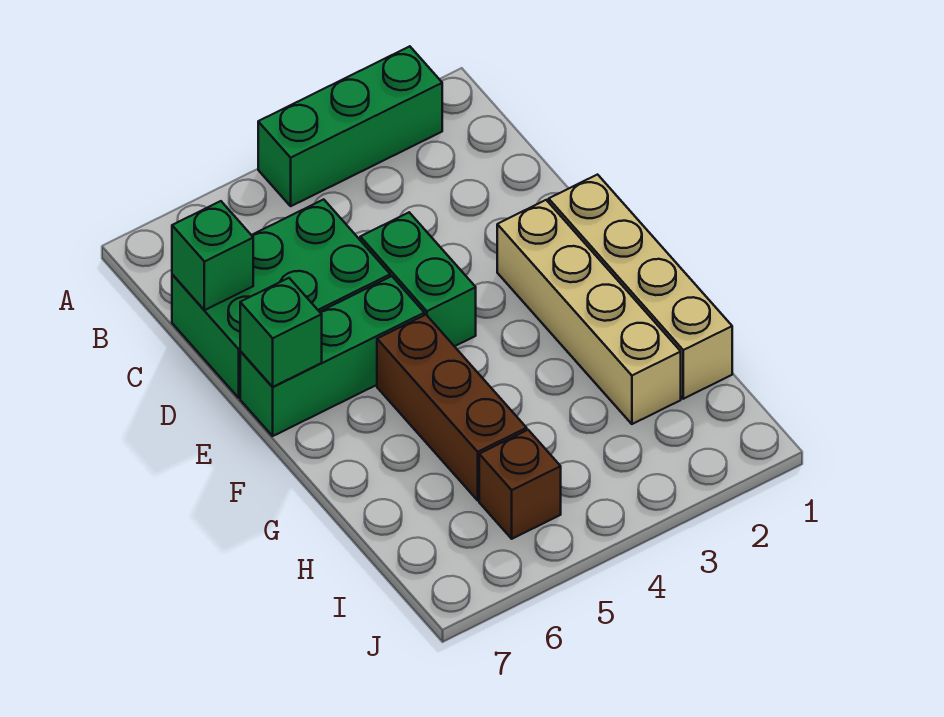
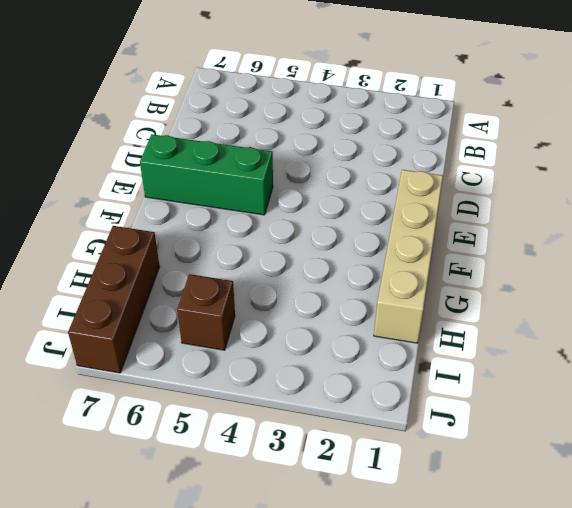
brown brick H7:J7 level 1 -> brown brick F5:H5 level 1
none -> green brick A2:A4 level 1
none -> green brick C5:D7 level 1

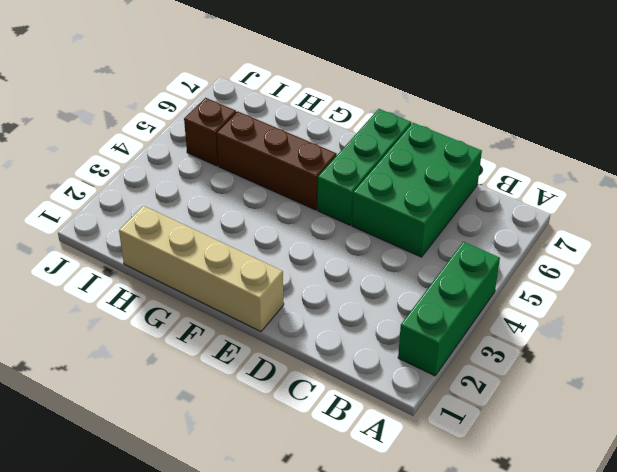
none -> green brick D4:E4 level 1
none -> tan brick E2:H2 level 1

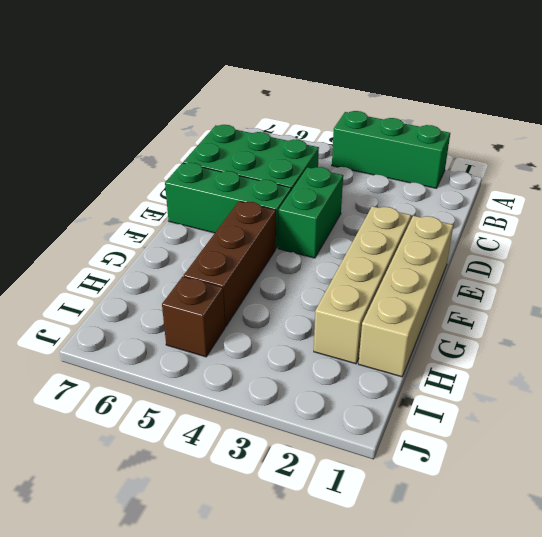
none -> green brick C7 level 2
none -> green brick E7 level 2

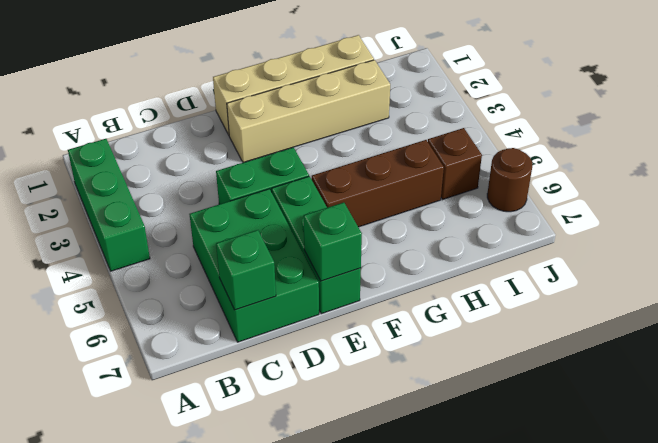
brown round brick J6 level 1 -> none

